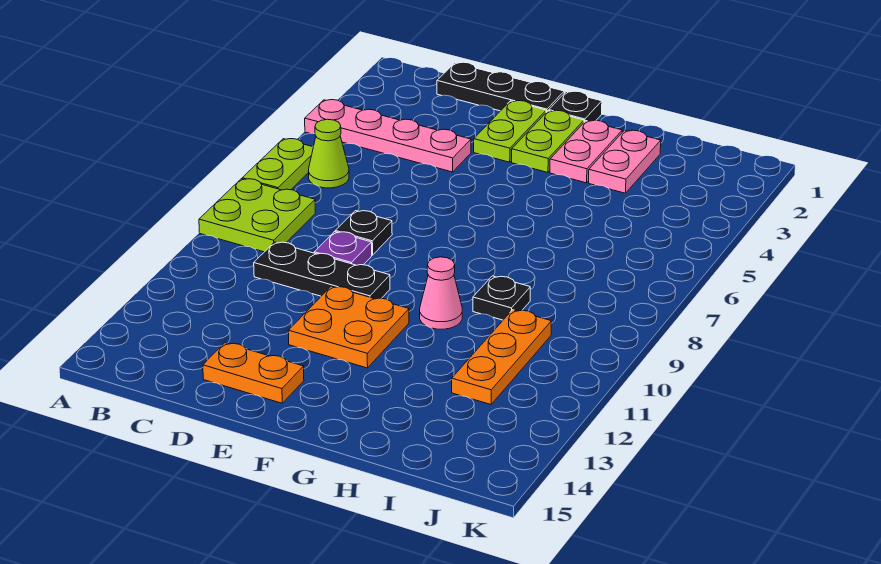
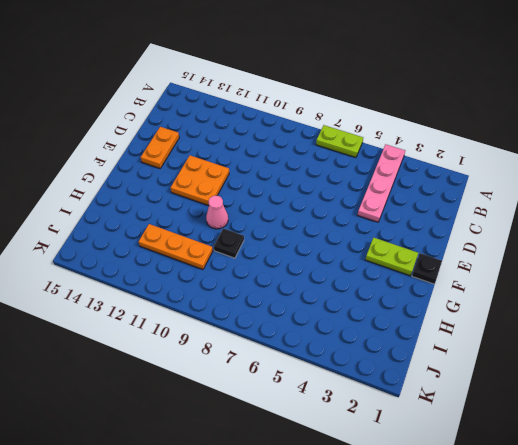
none -> lime plate A8:B9 level 1
none -> lime cone B6 level 1
none -> black plate C1:E1 level 1

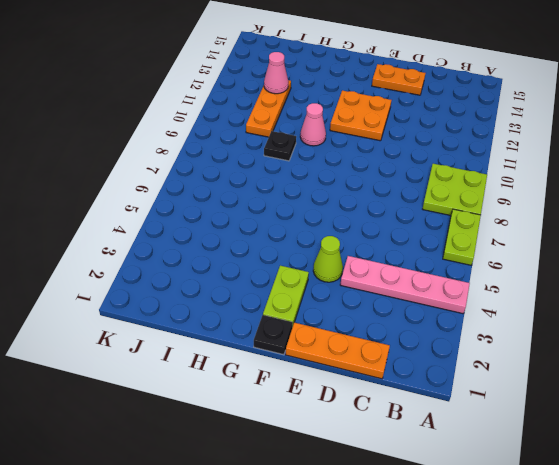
orange plate C1:E1 level 1 -> black plate C1:E1 level 1
lime cone E4 level 1 -> lime cone B6 level 1
pink cone I12 level 2 -> none
none -> black plate C10:E10 level 1
none -> black plate D8 level 1
none -> purple plate D9 level 1

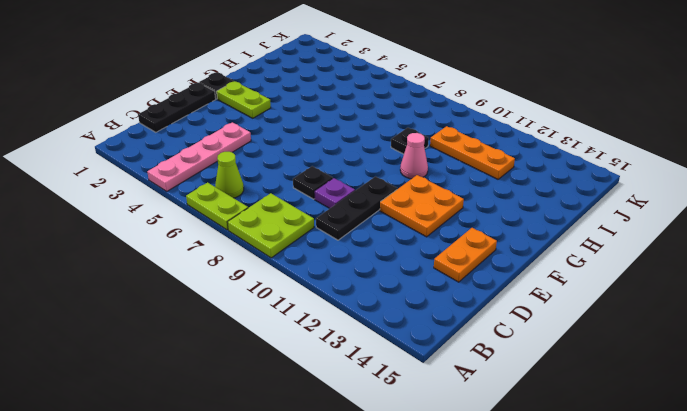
none -> lime plate E2:E3 level 1
none -> pink plate G2:G3 level 1
none -> pink plate H2:H3 level 1

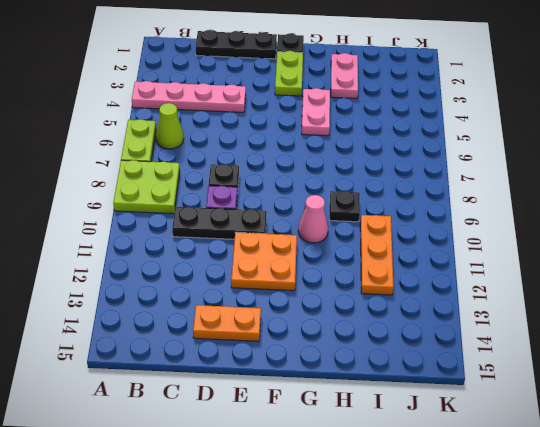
pink plate G4:G5 level 1 -> pink plate G2:G3 level 1
none -> lime plate E2:E3 level 1

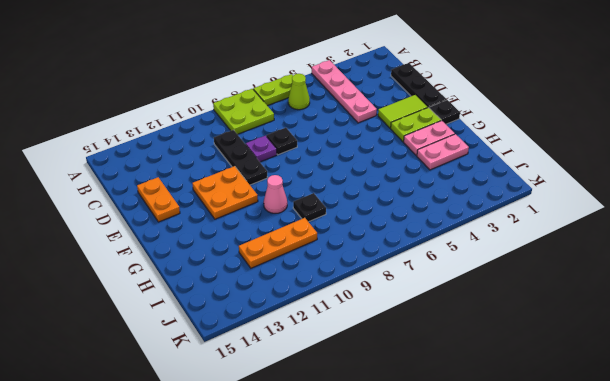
lime tile E2:E3 level 1 -> lime plate E2:E3 level 1

